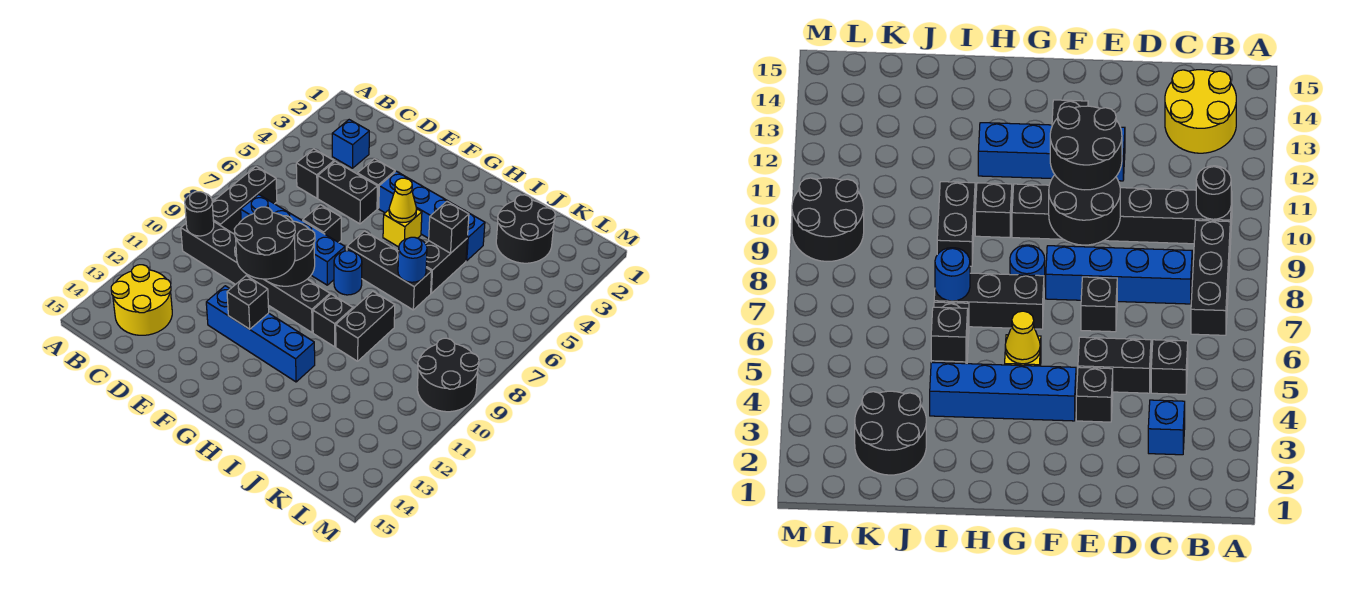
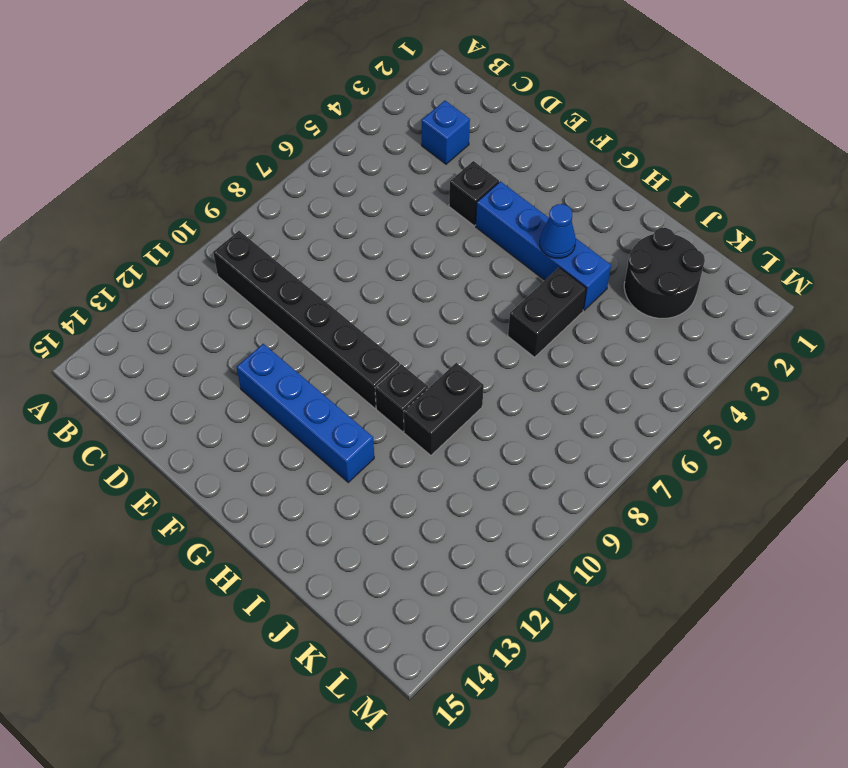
blue cone H4 level 2 -> none
none -> black brick B7:B9 level 1
none -> yellow round brick B13:C14 level 1
none -> black brick C5 level 1

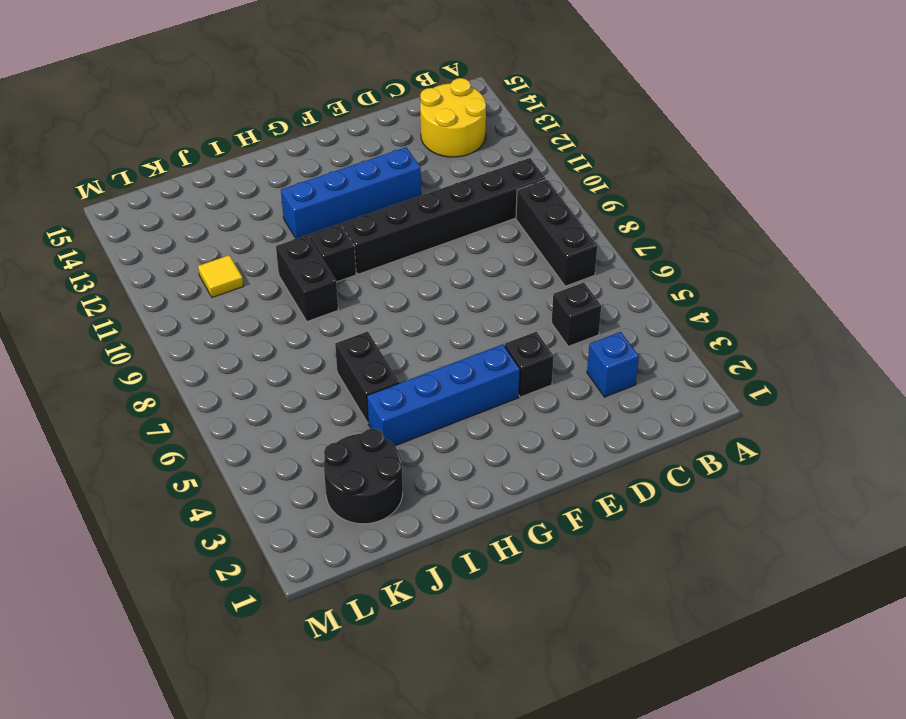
yellow tile K11 level 1 -> none
none -> blue brick C8:F8 level 1
none -> black brick D5:E5 level 1
none -> black brick E7 level 1

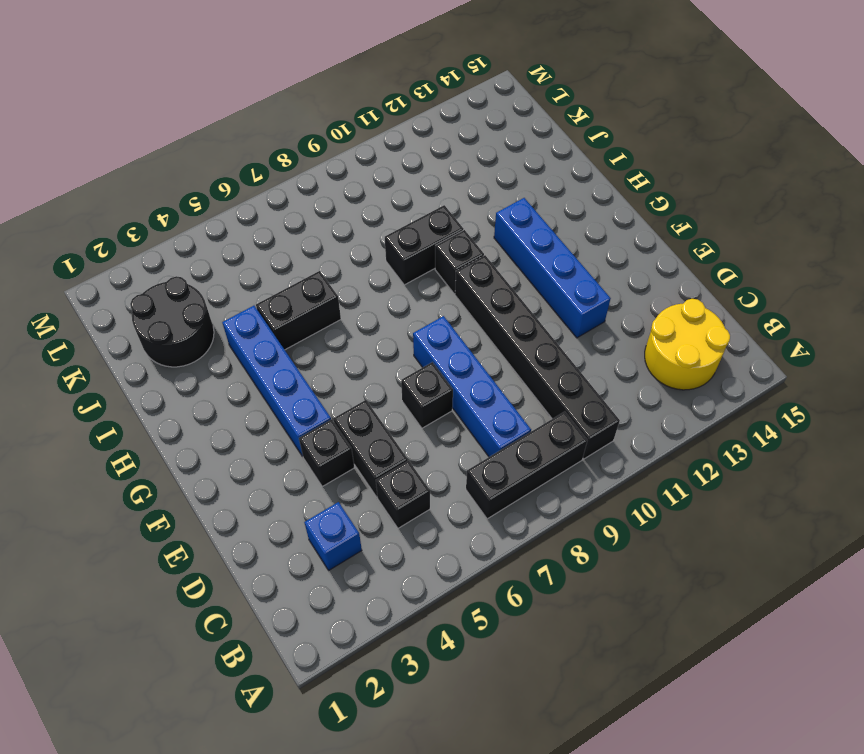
none -> yellow brick G5 level 1
none -> black brick G7:I7 level 1
none -> blue round brick G8 level 1

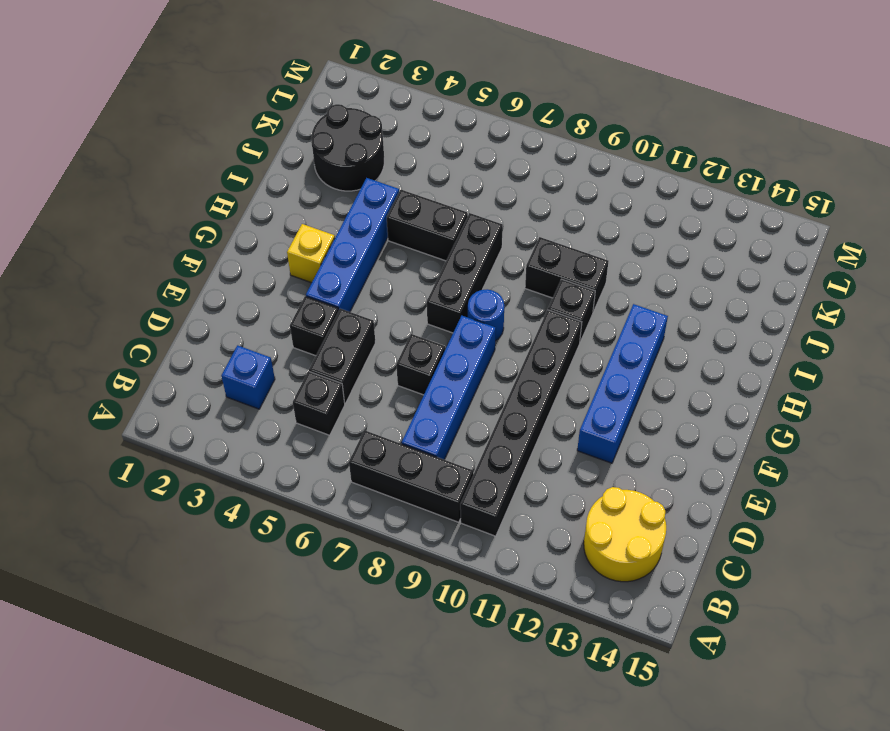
yellow brick G3 level 1 -> yellow brick G5 level 1
none -> black round brick L9:M10 level 1
none -> black round brick B10 level 2
none -> black round brick E9:F10 level 2

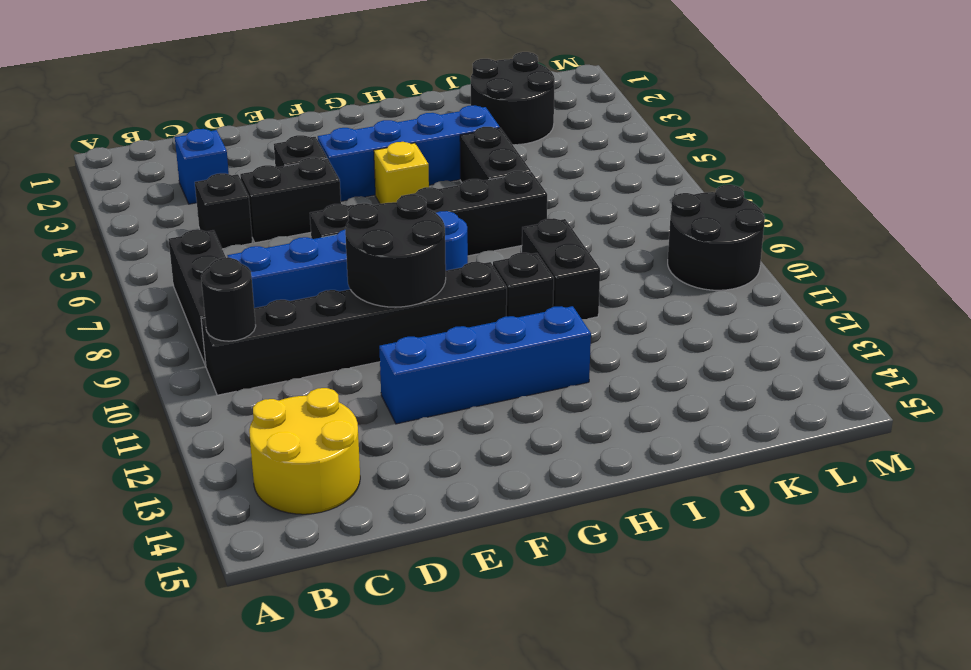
none -> black brick F12 level 2
none -> yellow cone G5 level 2
none -> black brick I5 level 2

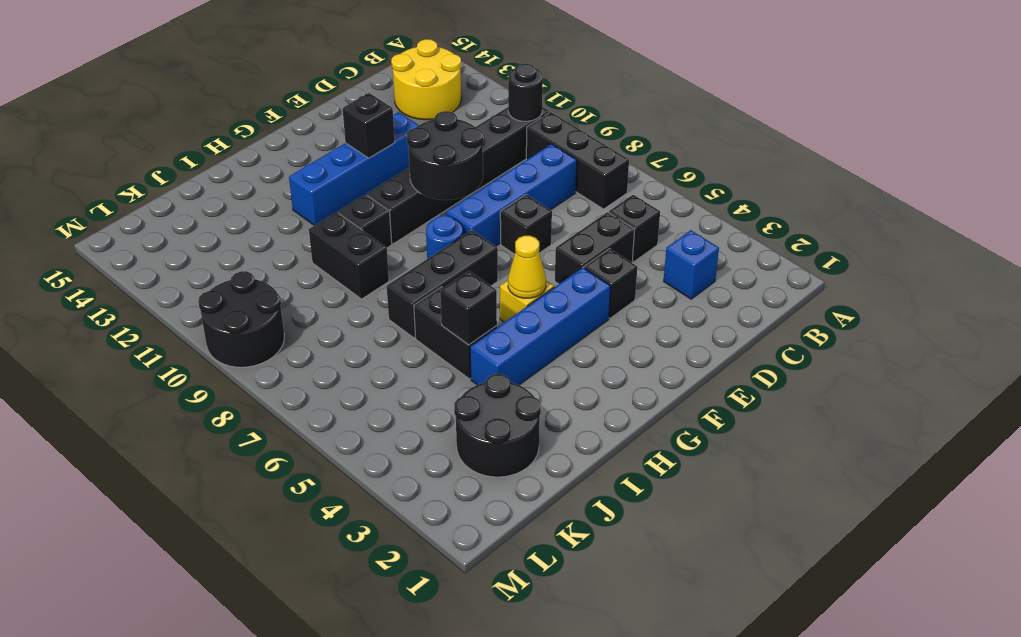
none -> blue round brick I7 level 2
none -> black round brick E10:F11 level 3

